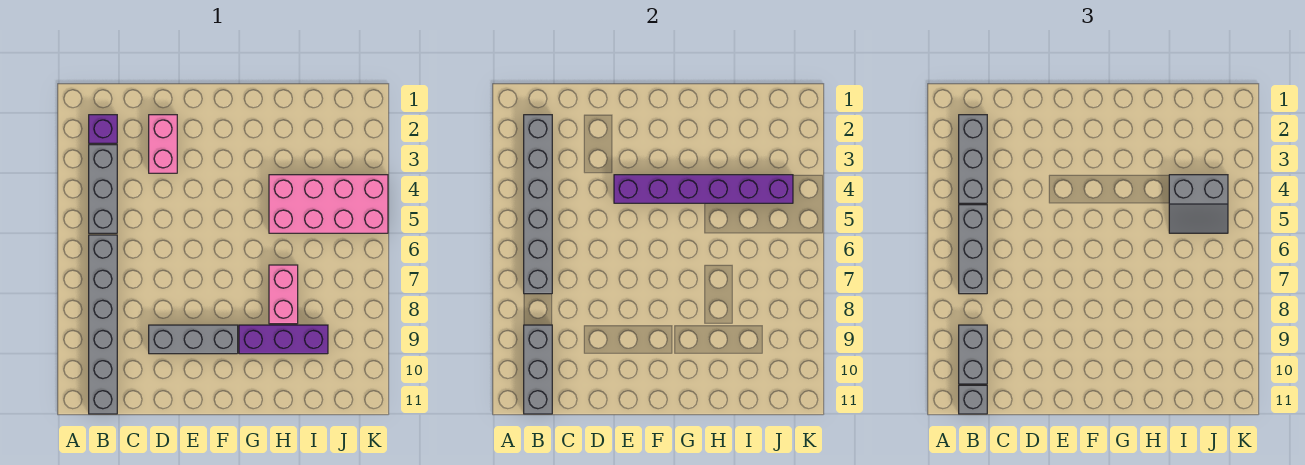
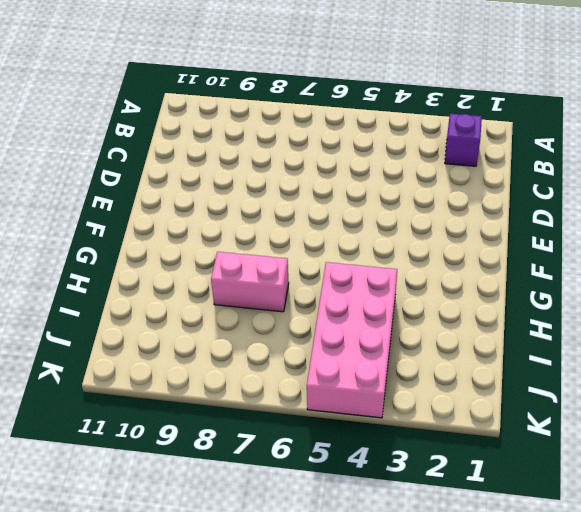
none -> grey brick B3:B5 level 1
none -> grey brick B6:B11 level 1
none -> pink brick D2:D3 level 1

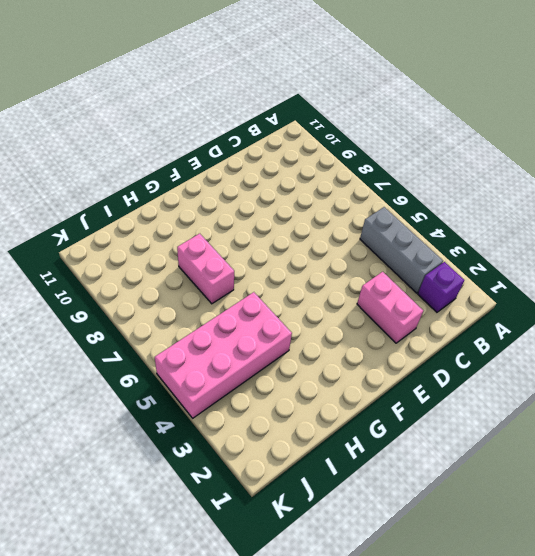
none -> grey brick B6:B11 level 1
none -> grey brick D9:F9 level 1
none -> purple brick G9:I9 level 1

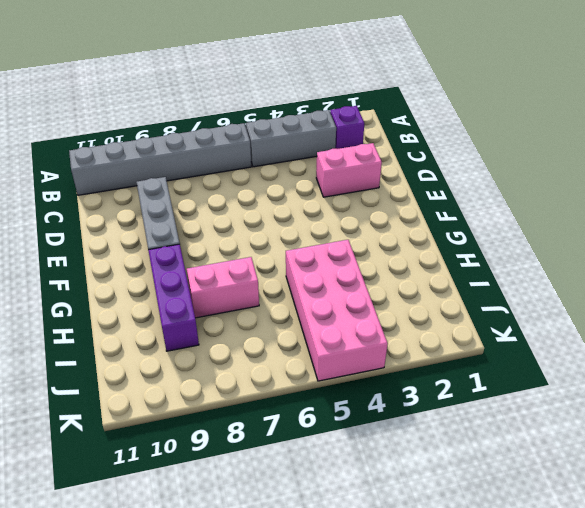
none -> grey brick B2:B7 level 2
none -> grey brick B9:B11 level 2
none -> purple brick E4:J4 level 2

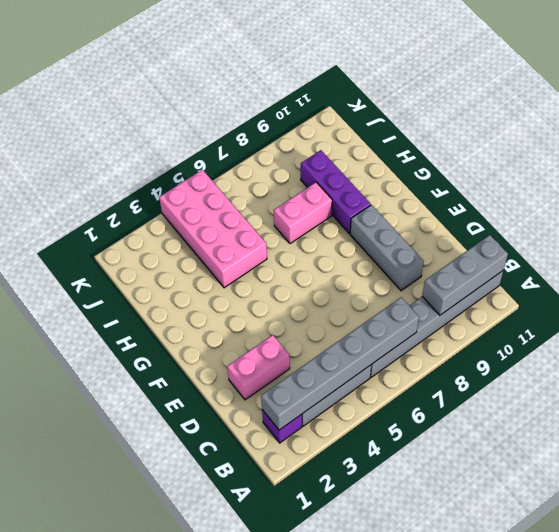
none -> purple brick E4:J4 level 2
none -> grey brick B2:B4 level 3
none -> grey brick B5:B7 level 3

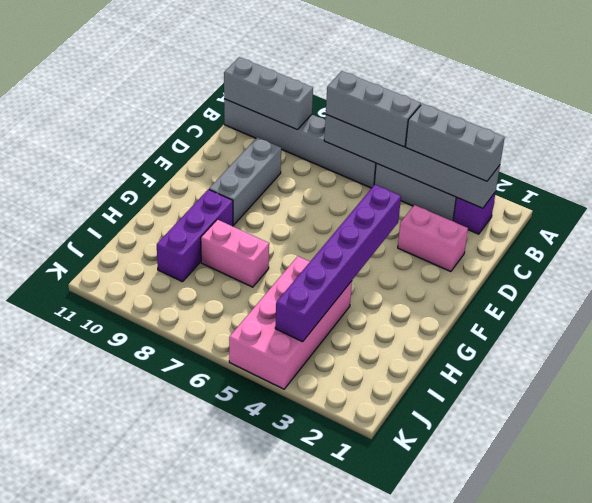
none -> grey brick B9:B10 level 3
none -> grey brick B11 level 3
none -> grey slope I4:J5 level 3 top 4

